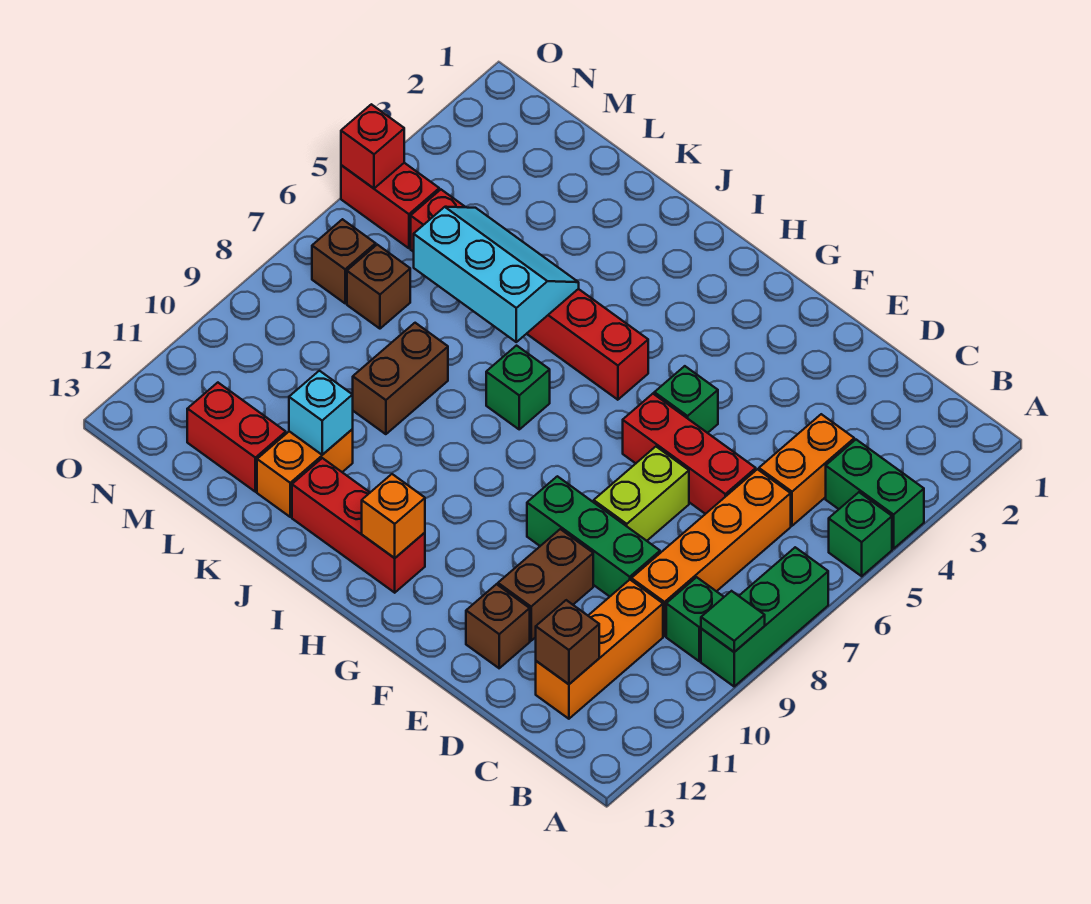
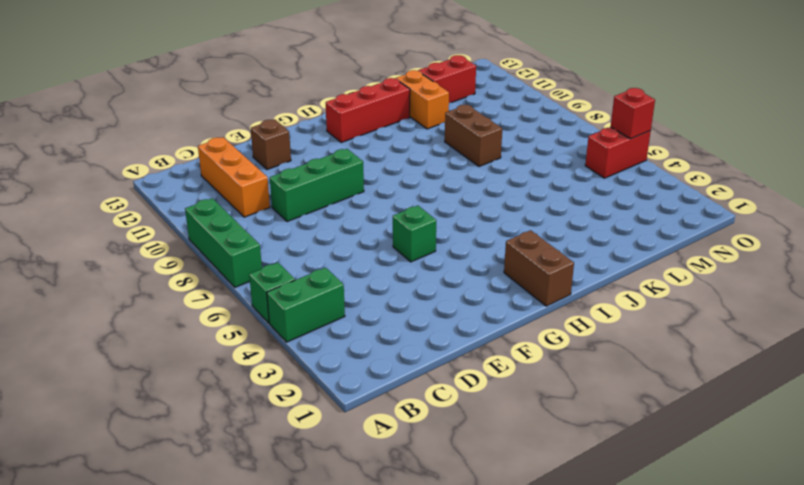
brown brick H1:H2 level 1 -> brown brick E10:E11 level 1
none -> green brick B9 level 1
none -> orange brick C4:C5 level 1
none -> orange brick C6:C9 level 1

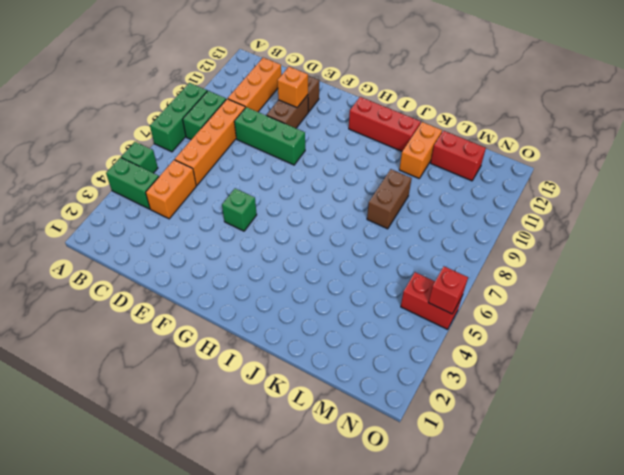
green brick B8:B9 level 1 -> green brick B9 level 1
orange brick E11 level 2 -> orange brick H12 level 2
none -> red brick D6:F6 level 1
none -> lime brick E7:E8 level 1
none -> red brick H5:M5 level 1

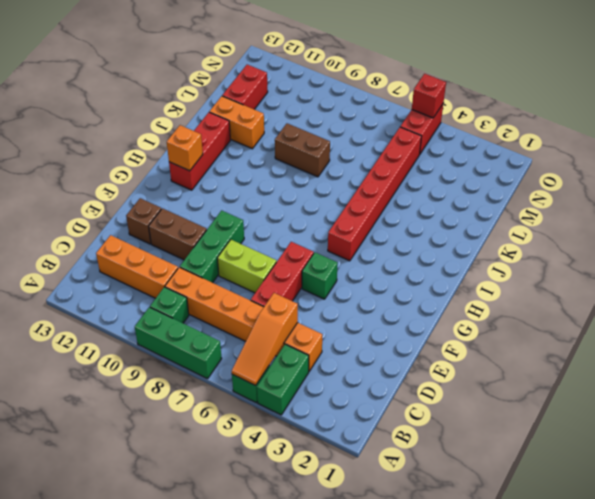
orange slope A5:C5 level 2 top C -> none
none -> green brick I7 level 1
none -> brown brick M7 level 1
none -> brown brick N7 level 1

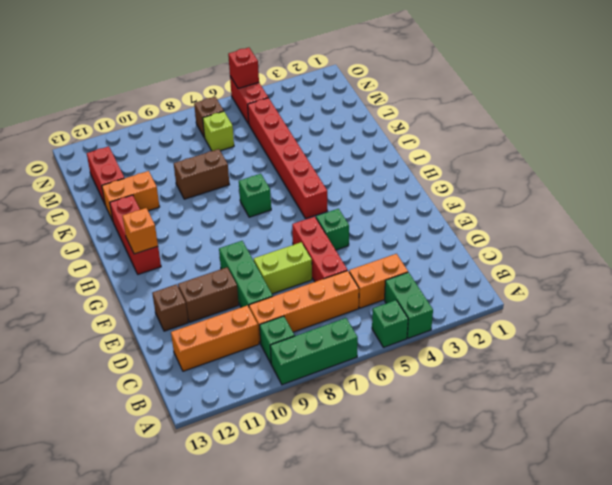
lime brick M7 level 1 -> brown brick M7 level 1
none -> green tile A9 level 2
none -> brown brick C12 level 2
none -> cyan slope J5:L6 level 2 top 6

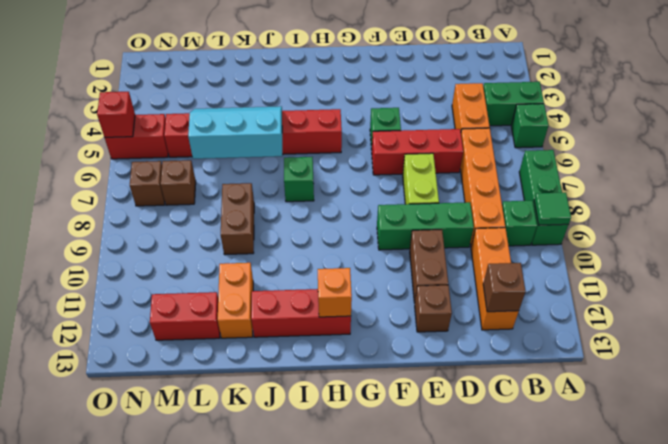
none -> cyan brick K11 level 2

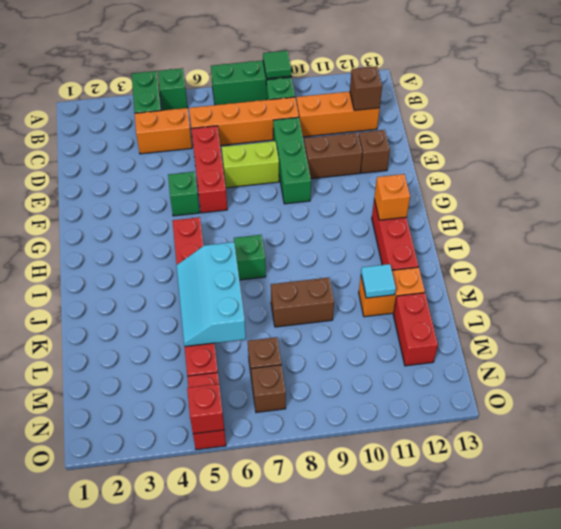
cyan tile K11 level 2 -> cyan brick K11 level 2

